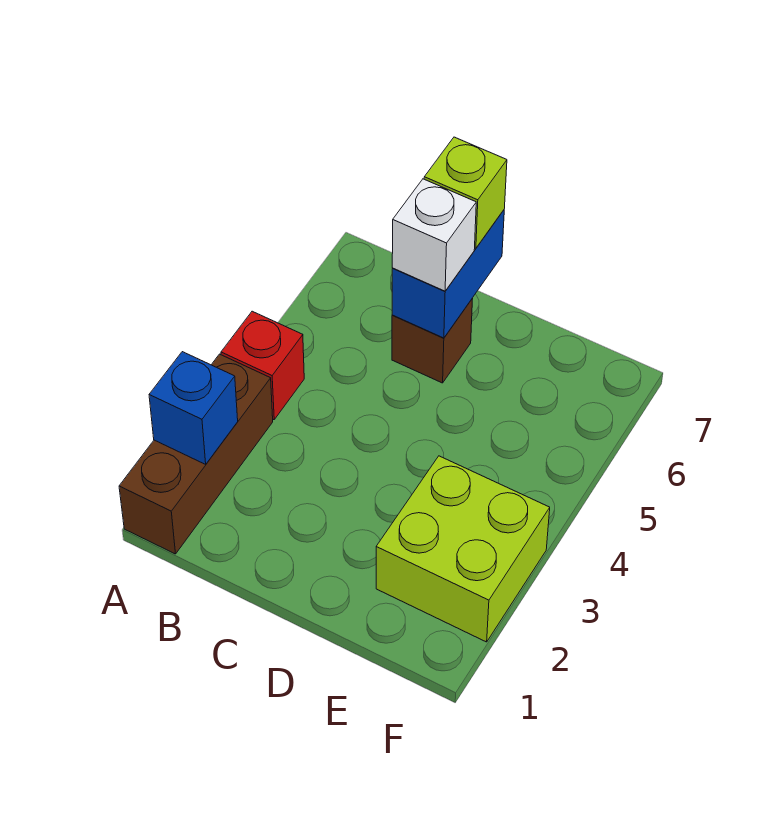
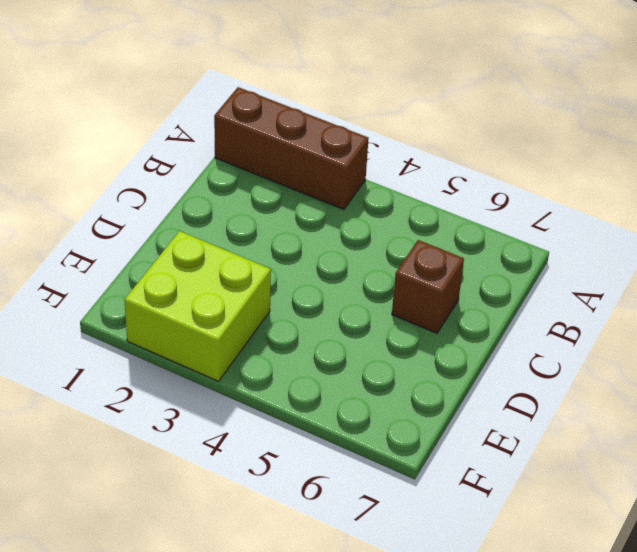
none -> red brick A4 level 1
none -> blue brick A2 level 2

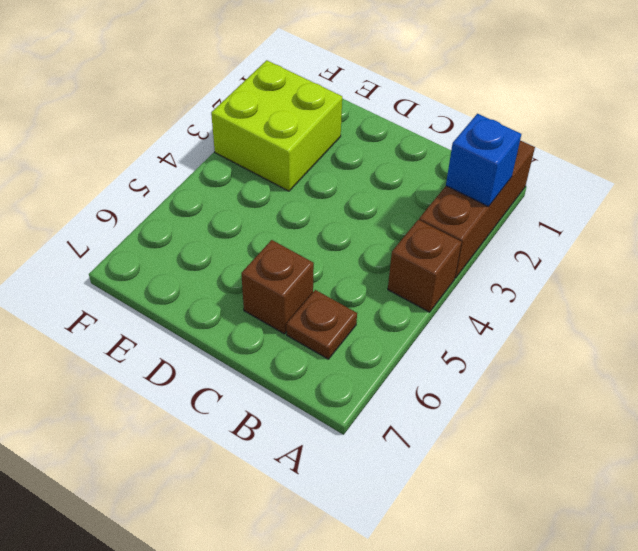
brown brick A4 level 1 -> red brick A4 level 1
brown plate B6 level 1 -> none
none -> blue brick C6:C7 level 2
none -> white brick C6 level 3

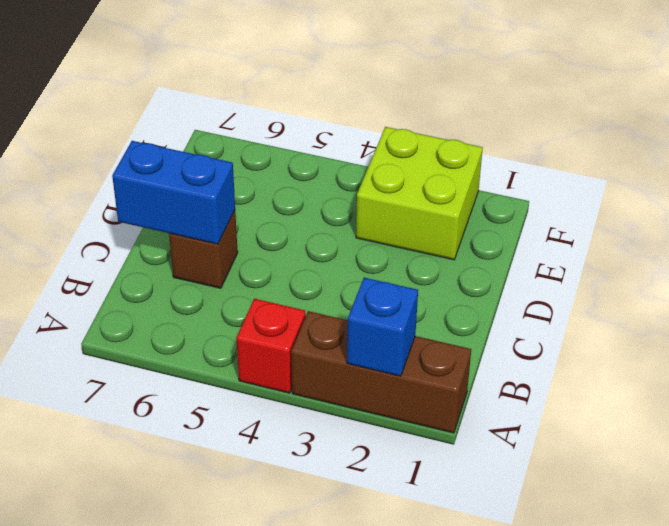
none -> white brick C6 level 3
none -> lime brick C7 level 3

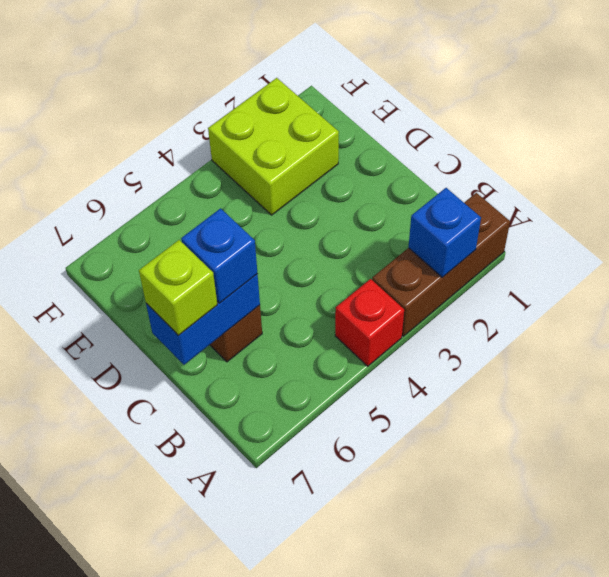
blue brick C6 level 3 -> white brick C6 level 3

